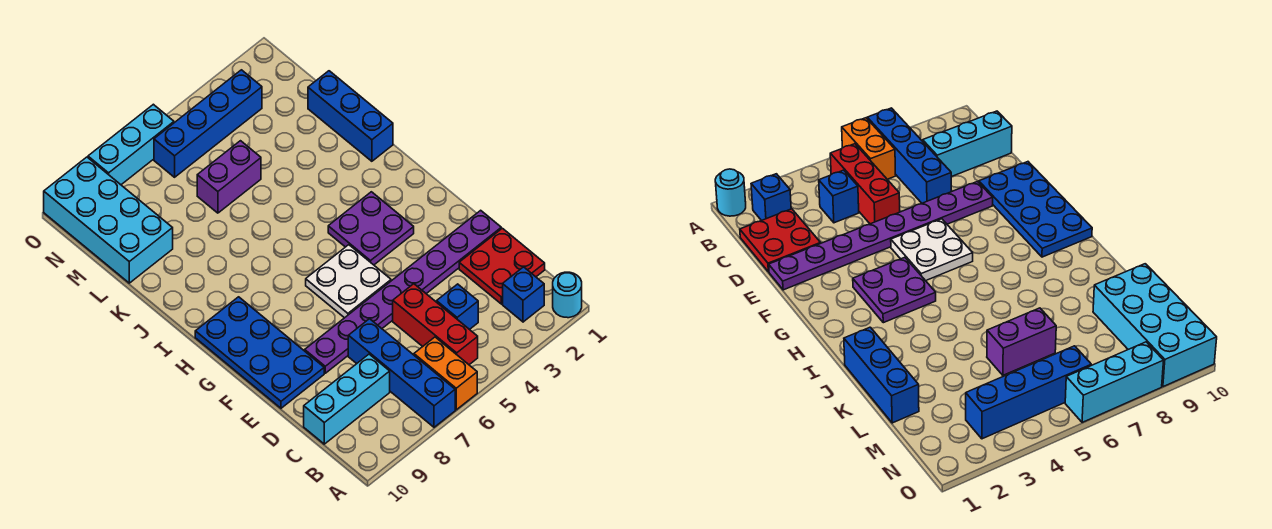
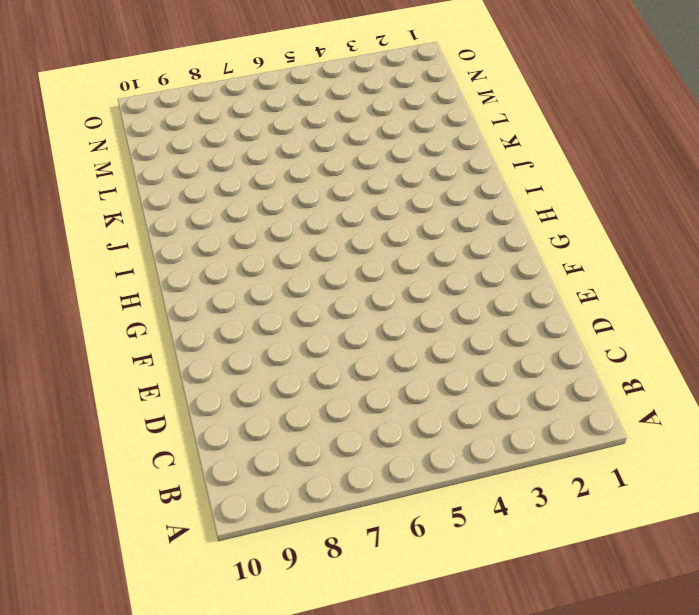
none -> cyan round brick A1 level 1
none -> orange brick A6:B6 level 1
none -> blue brick A7:D7 level 1

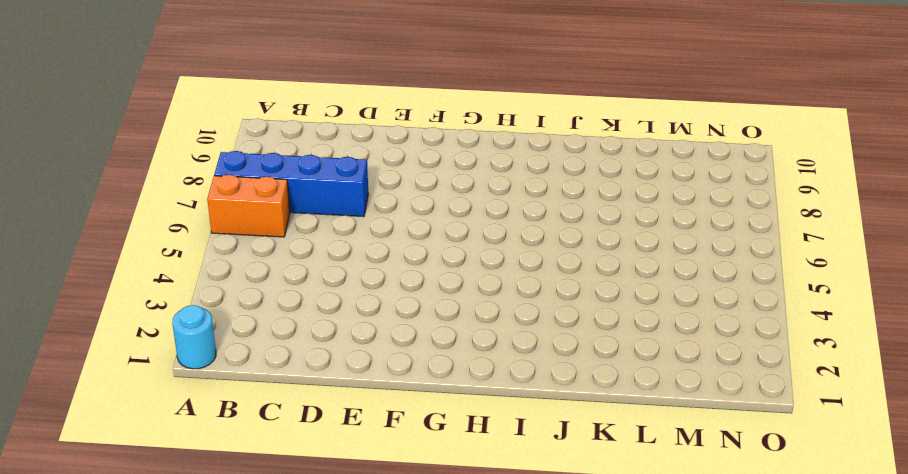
none -> blue brick B2 level 1
none -> red brick B5:D5 level 1
none -> red plate C1:D2 level 1

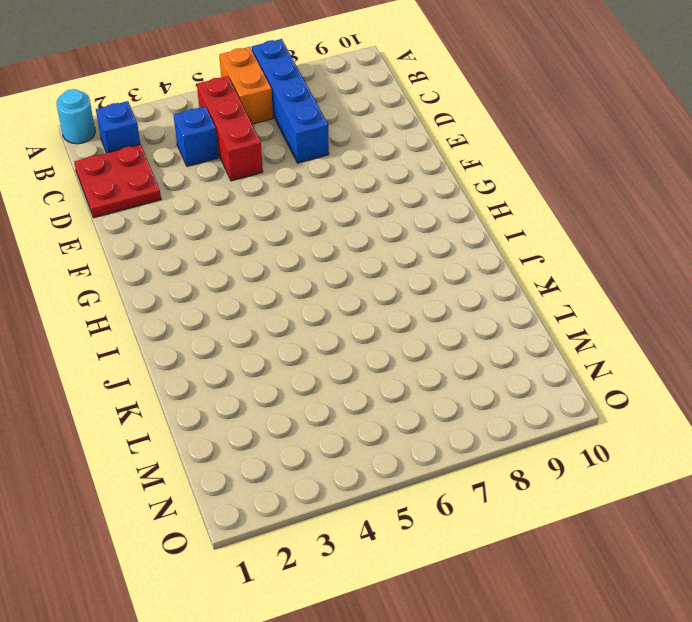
none -> cyan brick C8:C10 level 1
none -> purple plate E1:E8 level 1
none -> blue plate E9:H10 level 1

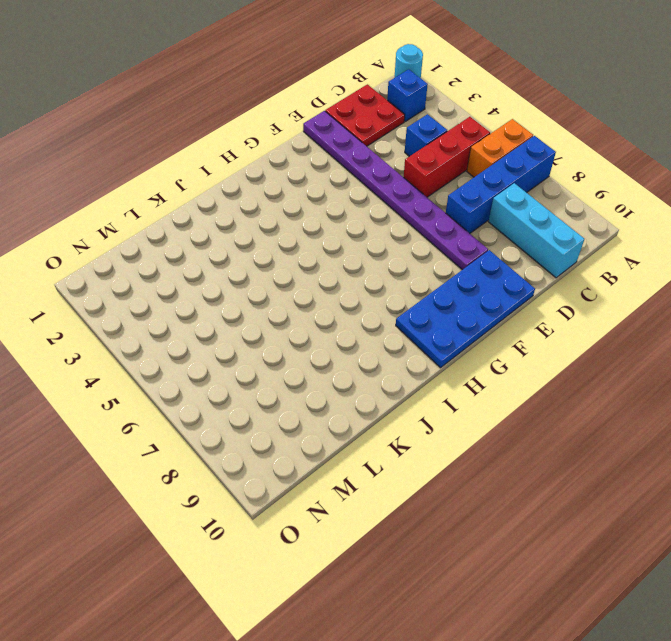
none -> white plate F5:G6 level 1
none -> purple plate G3:H4 level 1
none -> blue brick J1:L1 level 1

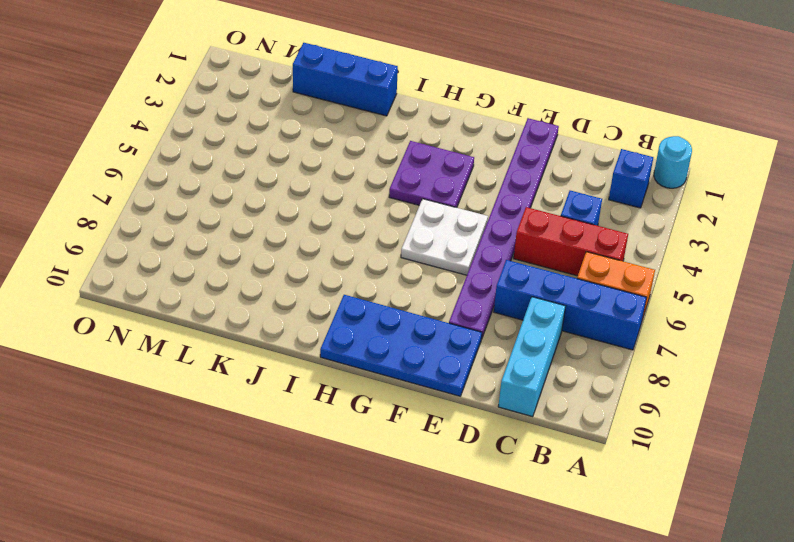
none -> red plate C1:D2 level 1
none -> purple brick L5:L6 level 1
none -> cyan brick L9:O10 level 1

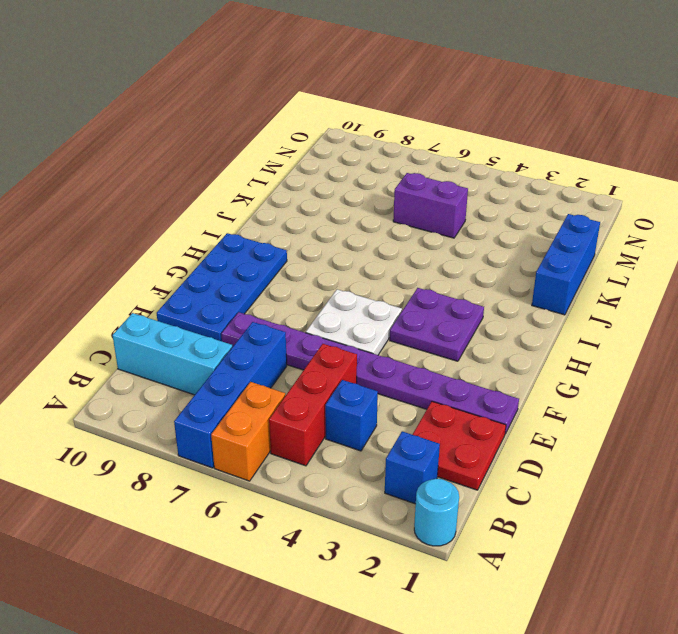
none -> cyan brick L9:O10 level 1
none -> blue brick N3:N6 level 1
none -> cyan brick O6:O8 level 1

